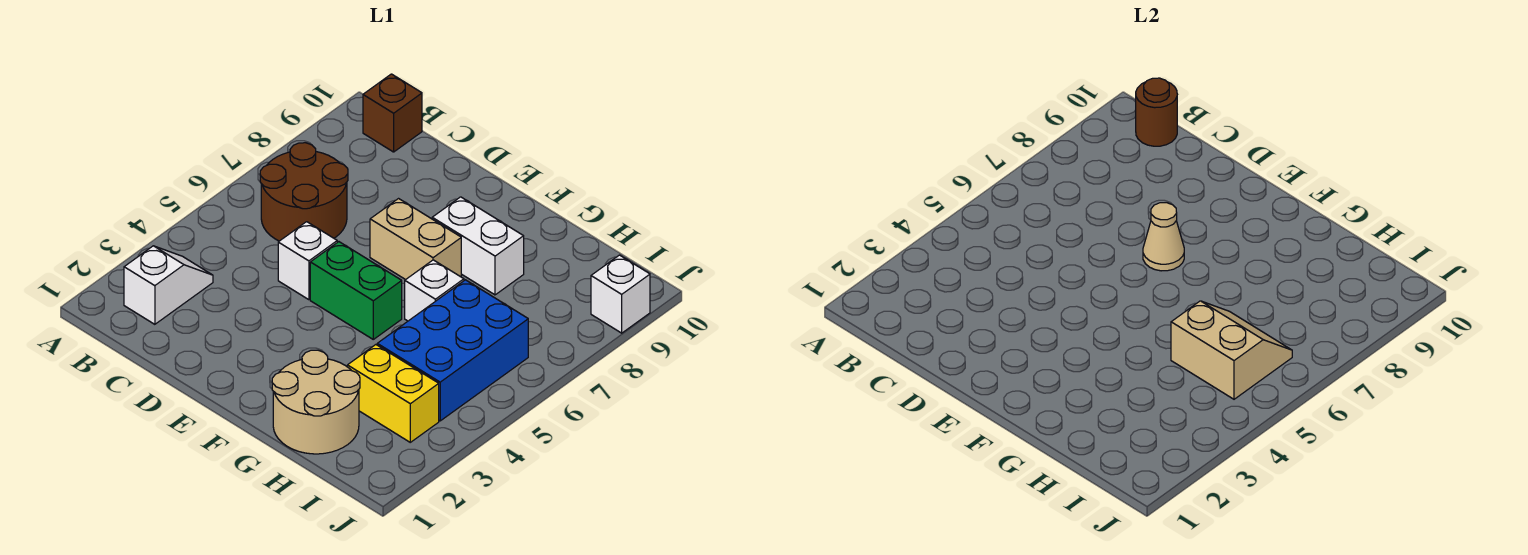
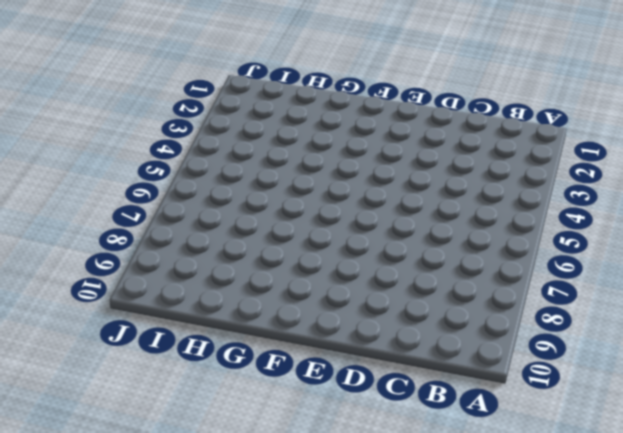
none -> white slope B2:B3 level 1 top 2
none -> brown round brick B6:C7 level 1
none -> brown brick B10 level 1

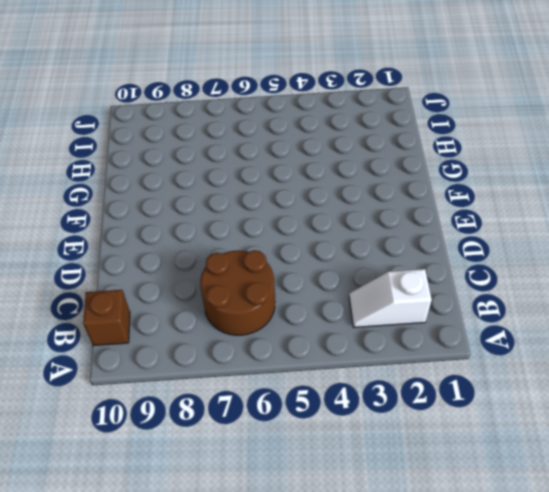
none -> white brick D5 level 1
none -> green brick E5:F5 level 1
none -> tan brick E7:F7 level 1

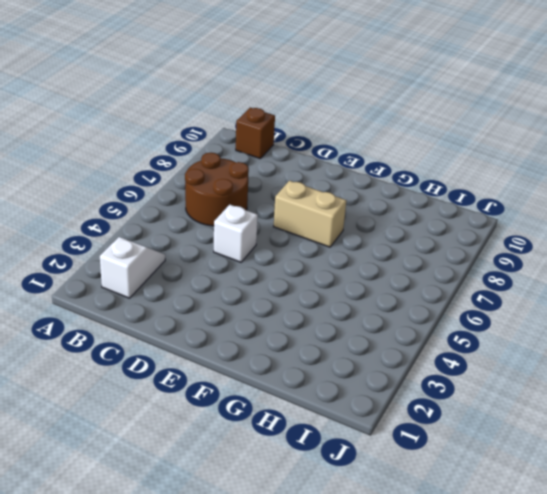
none -> green brick E5:F5 level 1
none -> white brick F8:G8 level 1
none -> tan round brick G1:H2 level 1

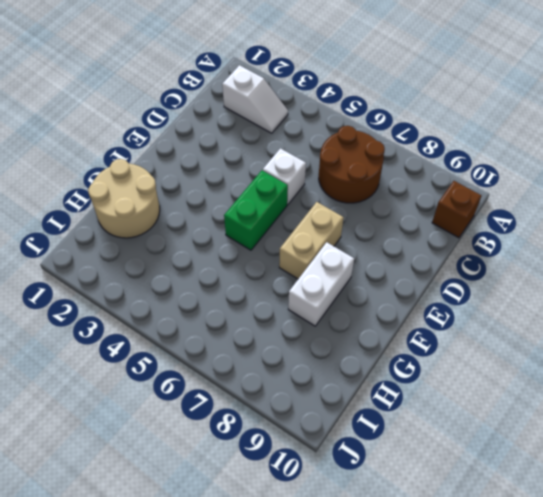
none -> white brick G6 level 1
none -> yellow brick H3:I3 level 1
none -> blue brick H4:I6 level 1

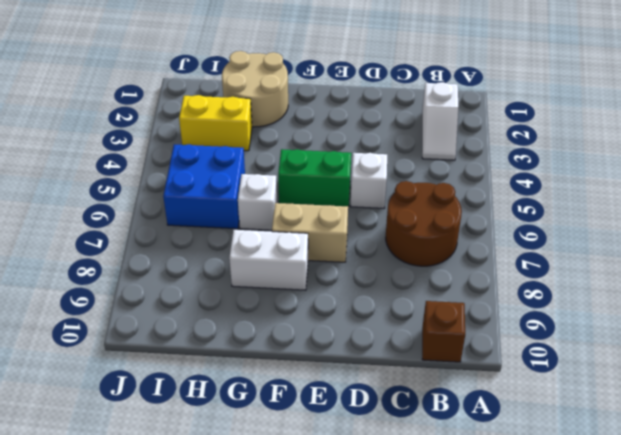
blue brick H5:I6 level 1 -> blue brick H4:I6 level 1
none -> white brick J9 level 1
none -> brown round brick B10 level 2
none -> tan cone E7 level 2

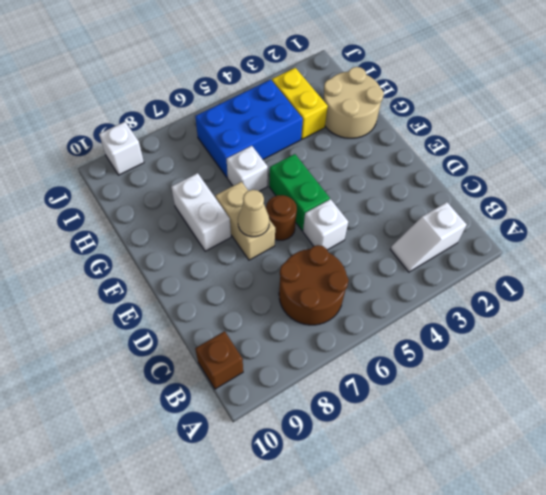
brown round brick E6 level 1 -> brown round brick B10 level 2
none -> tan slope H5:I6 level 2 top 5

